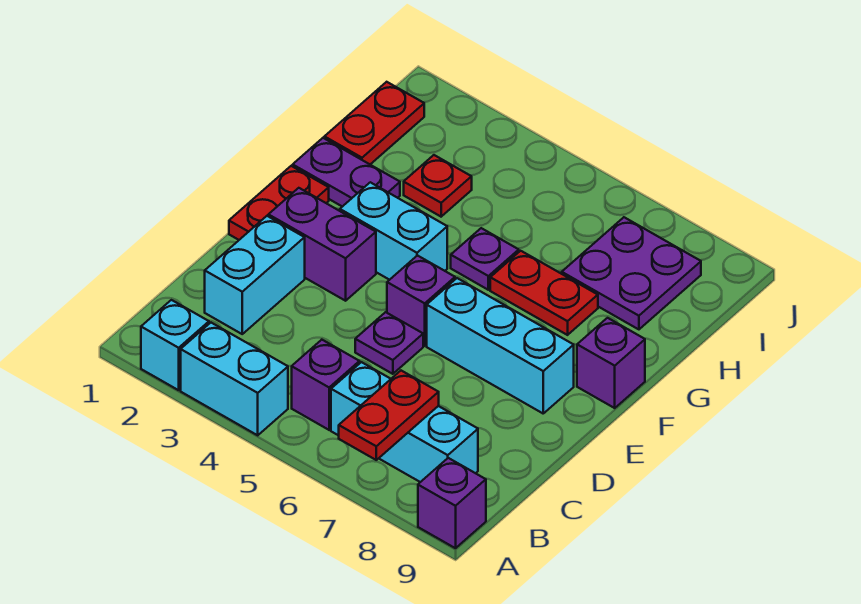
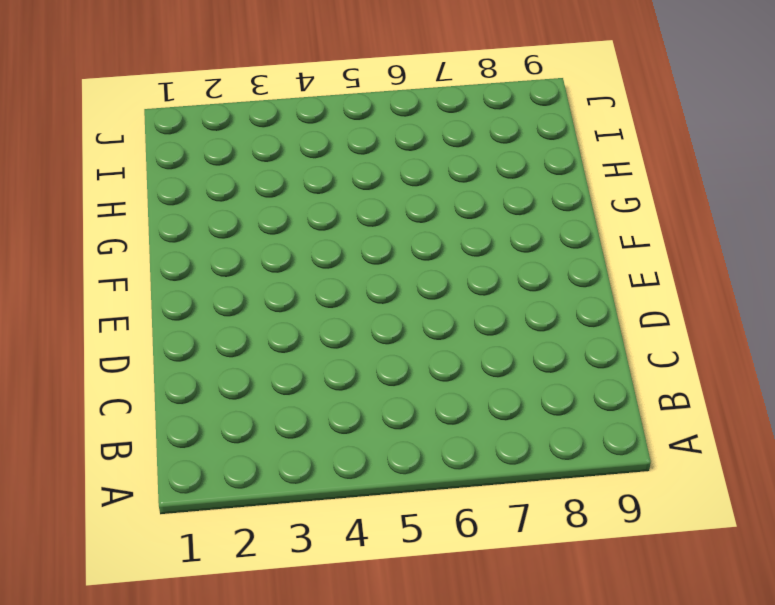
none -> cyan brick A2 level 1
none -> cyan brick A3:A4 level 1
none -> purple brick A9 level 1

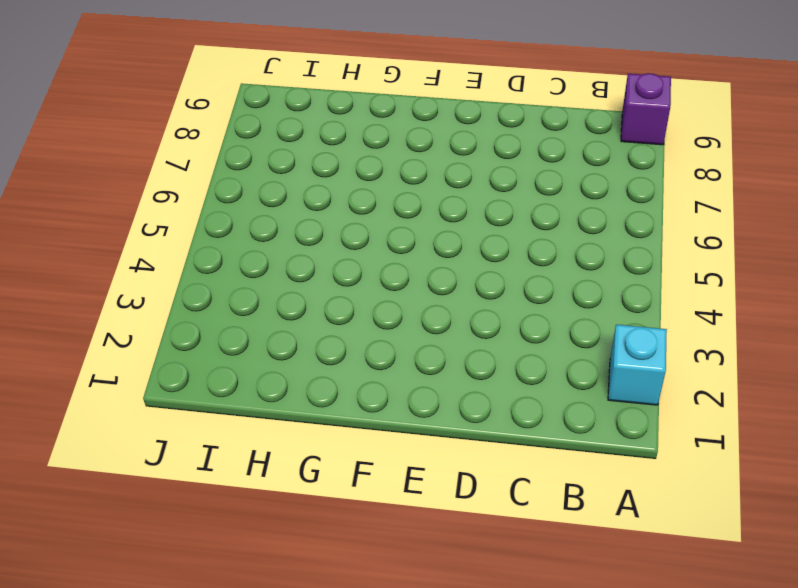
none -> cyan brick A3:A4 level 1
none -> purple brick B5 level 1
none -> cyan brick B6:B8 level 1

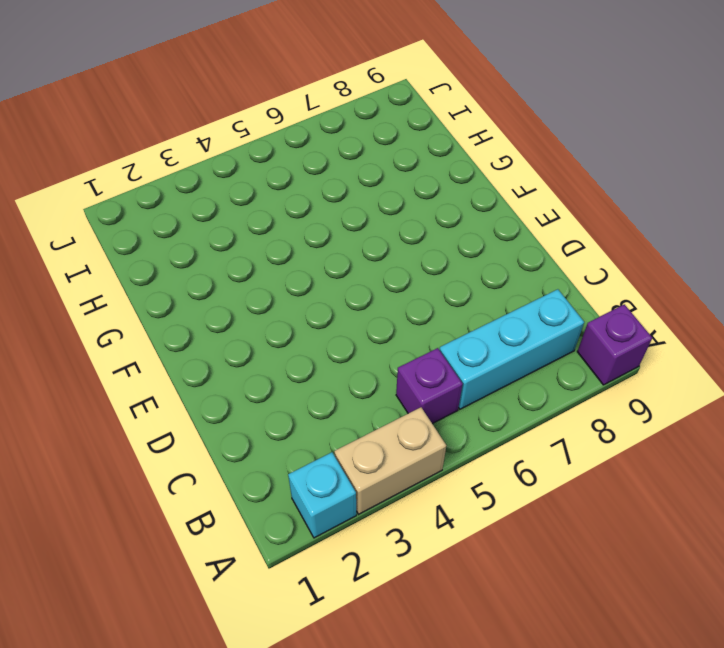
tan brick A3:A4 level 1 -> cyan brick A3:A4 level 1
none -> cyan brick C2:D2 level 1
none -> purple plate D5 level 1
none -> red plate E1:F1 level 1

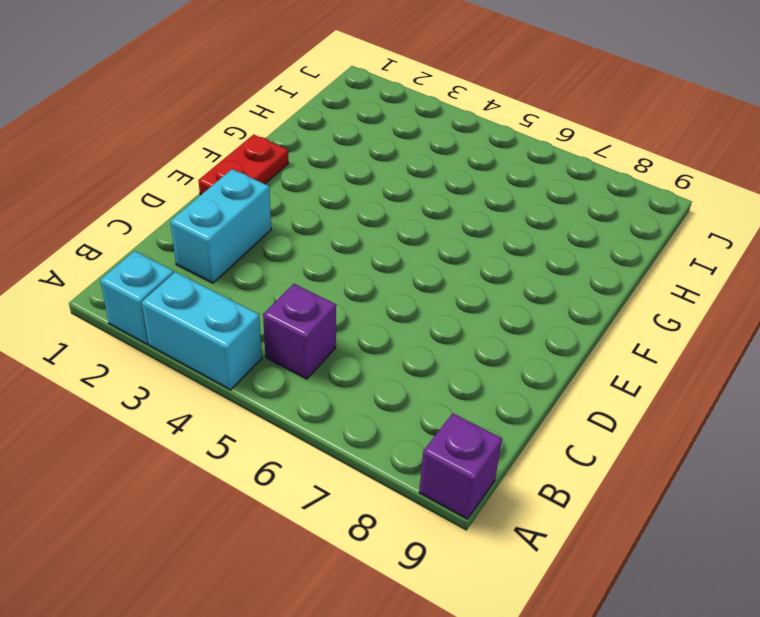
none -> cyan brick B6:B8 level 1
none -> purple plate D5 level 1
none -> purple brick E2:E3 level 1

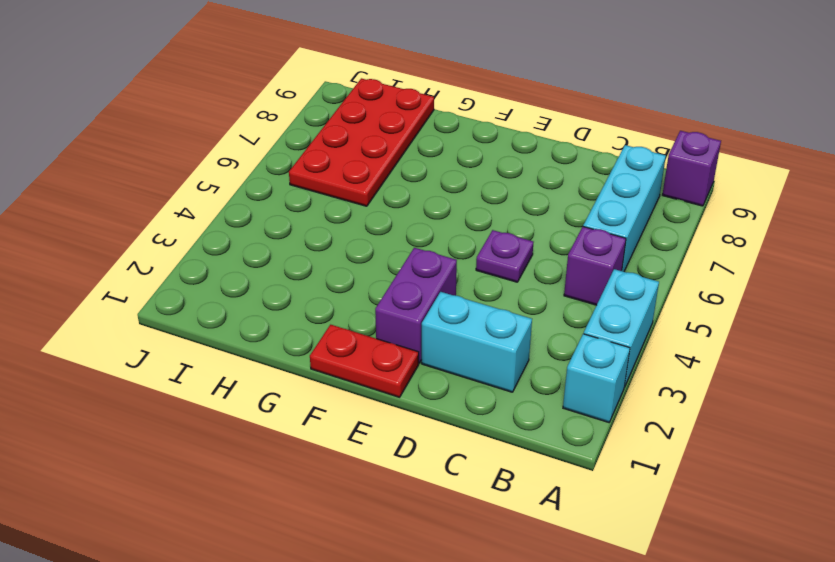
red plate H6:I9 level 1 -> purple plate H7:I8 level 1
none -> purple brick E5 level 1
none -> cyan brick E6:E8 level 1
none -> cyan brick F3:F4 level 1

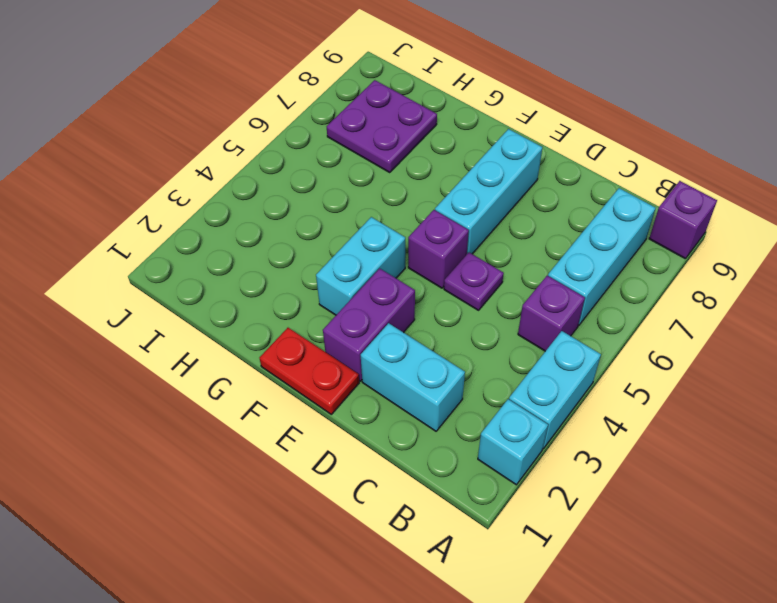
none -> purple brick F9 level 1
none -> purple plate G1:G2 level 1
none -> purple plate G5 level 1

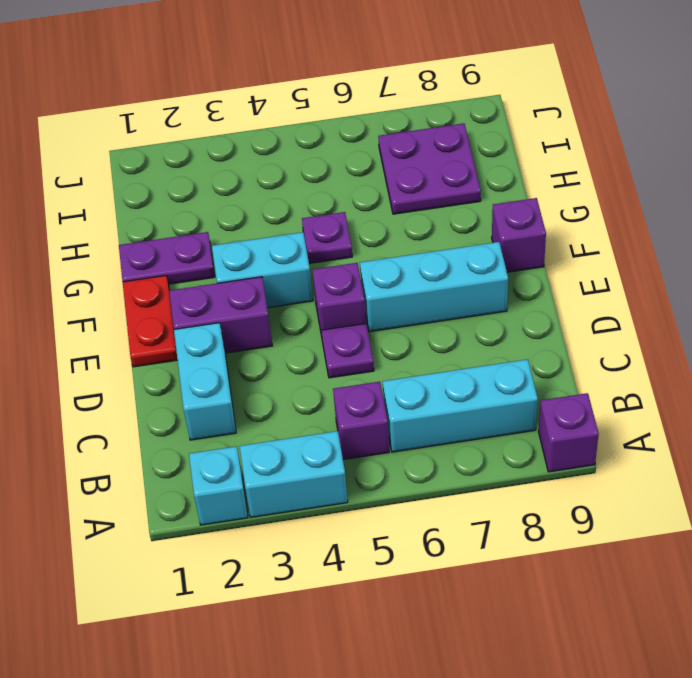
none -> red plate G6:G7 level 1
none -> red plate H1:I1 level 1
none -> red plate H3 level 1

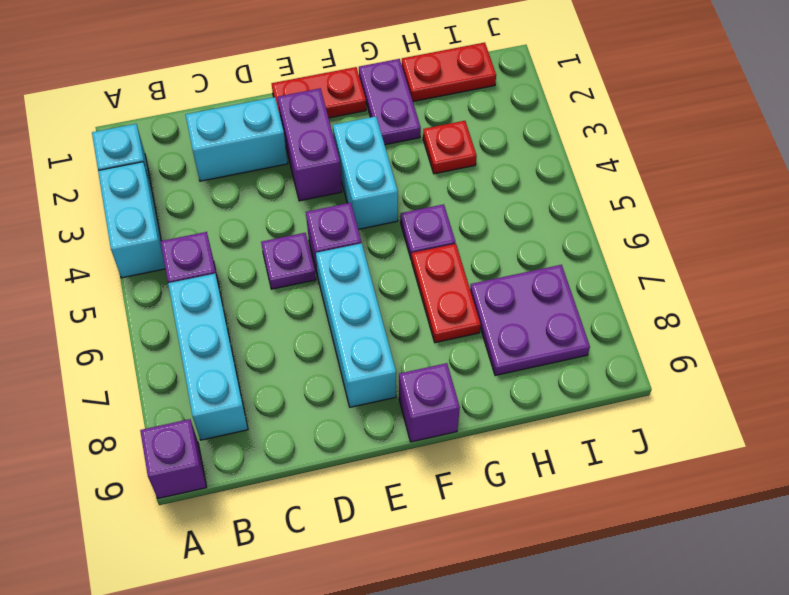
none -> red plate A7:B7 level 2

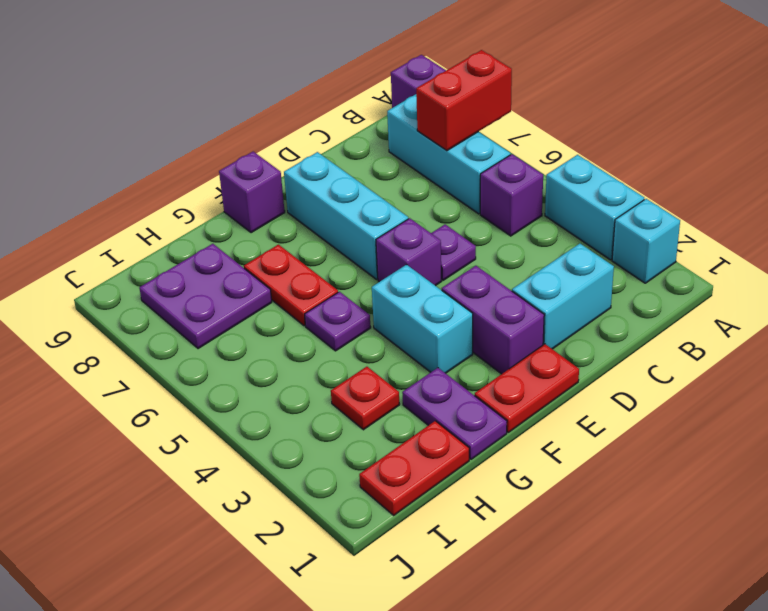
red brick A7:B7 level 2 -> red plate A7:B7 level 2

